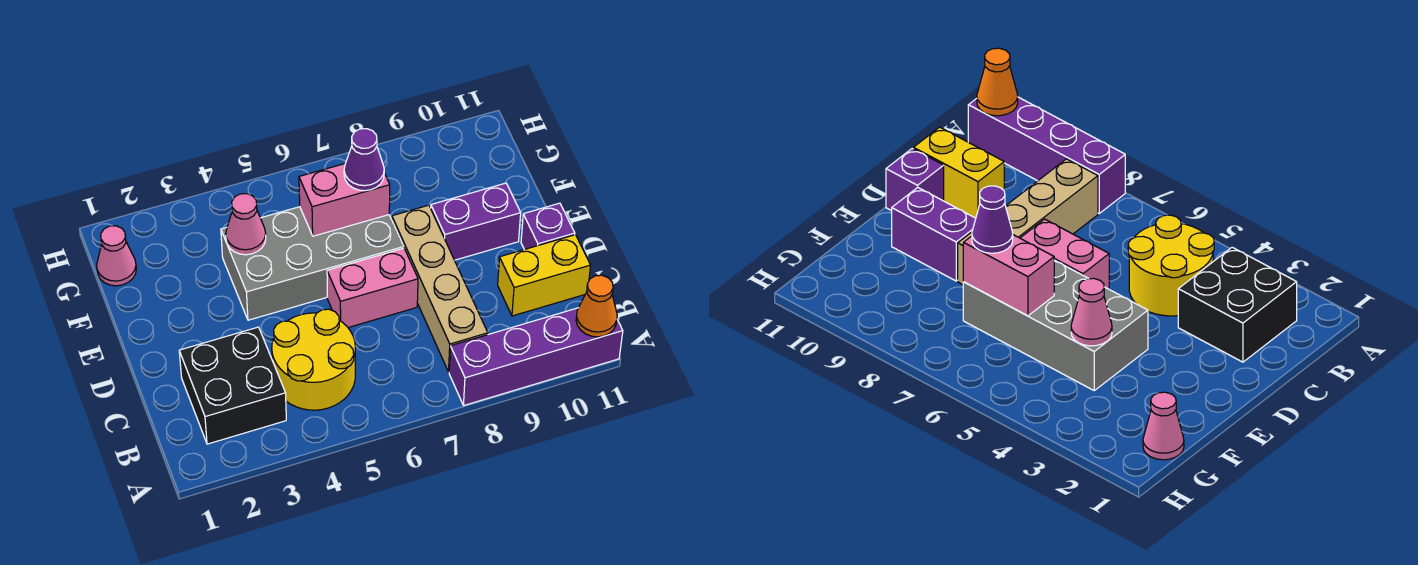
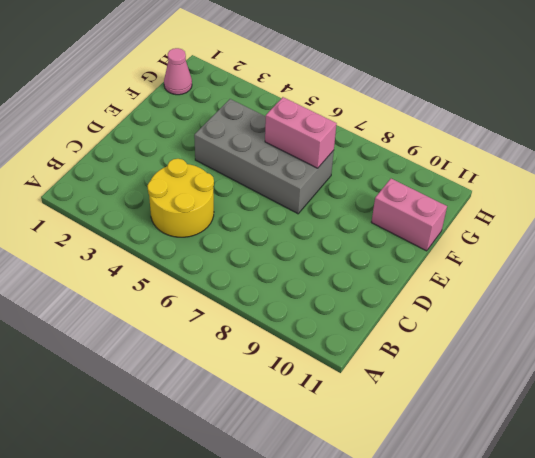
pink brick F10:F11 level 1 -> pink brick D6:D7 level 1
none -> purple brick A8:A11 level 1
none -> black brick B2:C3 level 1
none -> tan brick B8:E8 level 1

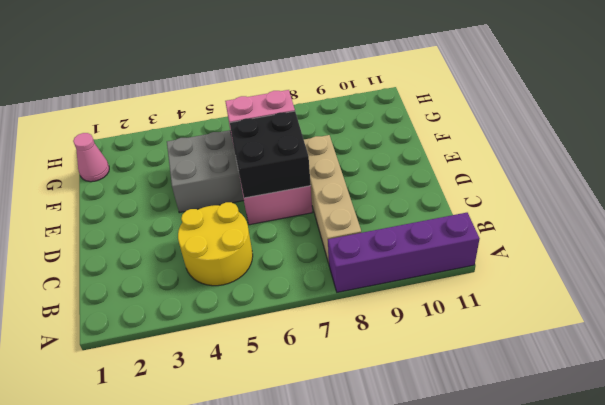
black brick D6:E7 level 2 -> black brick B2:C3 level 1
none -> yellow brick C10:C11 level 1
none -> purple brick D11 level 1
none -> purple brick E9:E10 level 1

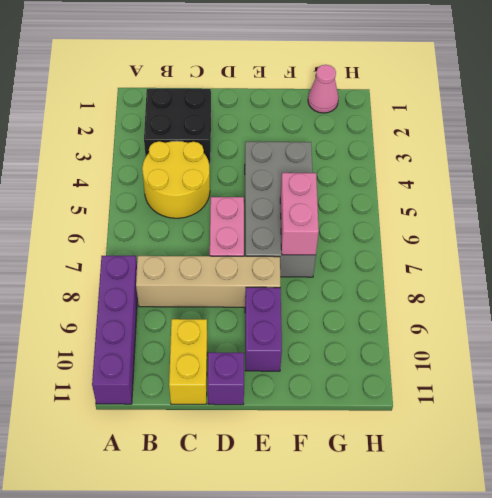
none -> orange cone A11 level 2
none -> pink cone F4 level 2
none -> purple cone F7 level 3

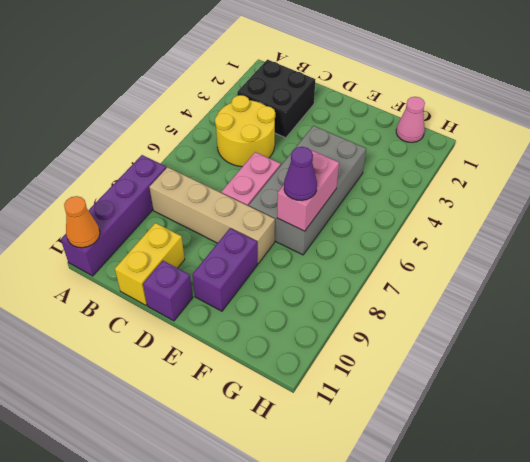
none -> pink cone F4 level 2

